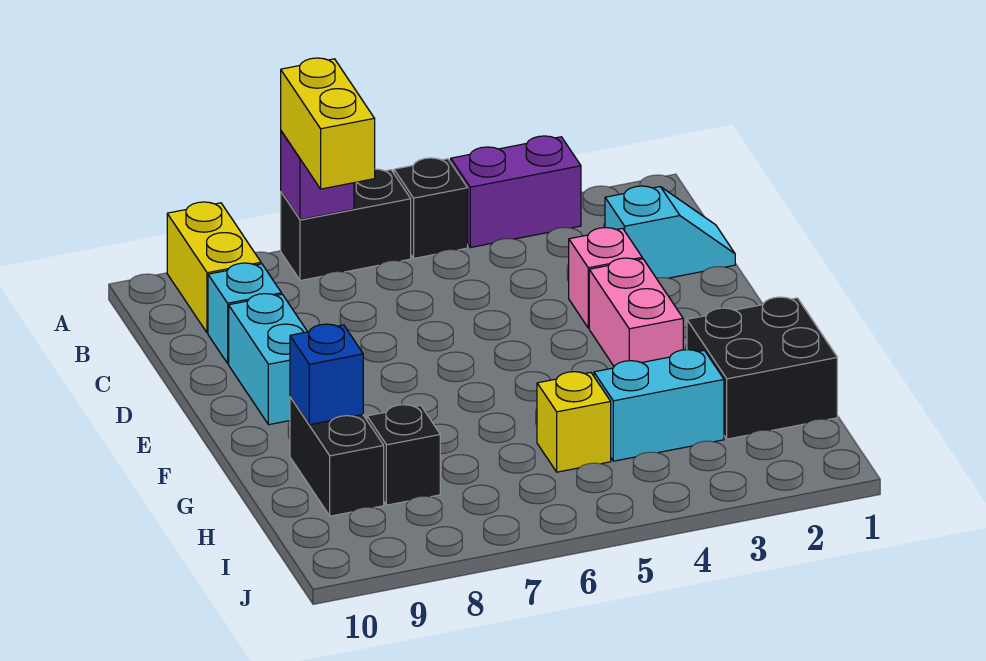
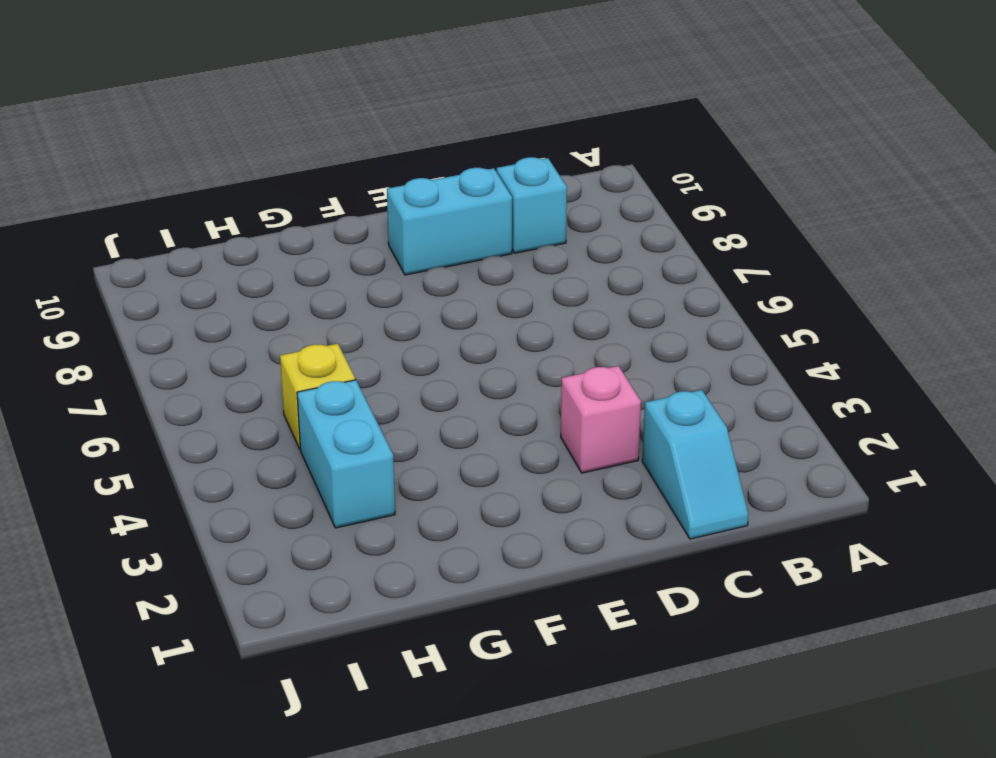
none -> purple brick A3:A4 level 1
none -> black brick A5 level 1
none -> black brick A6:A7 level 1

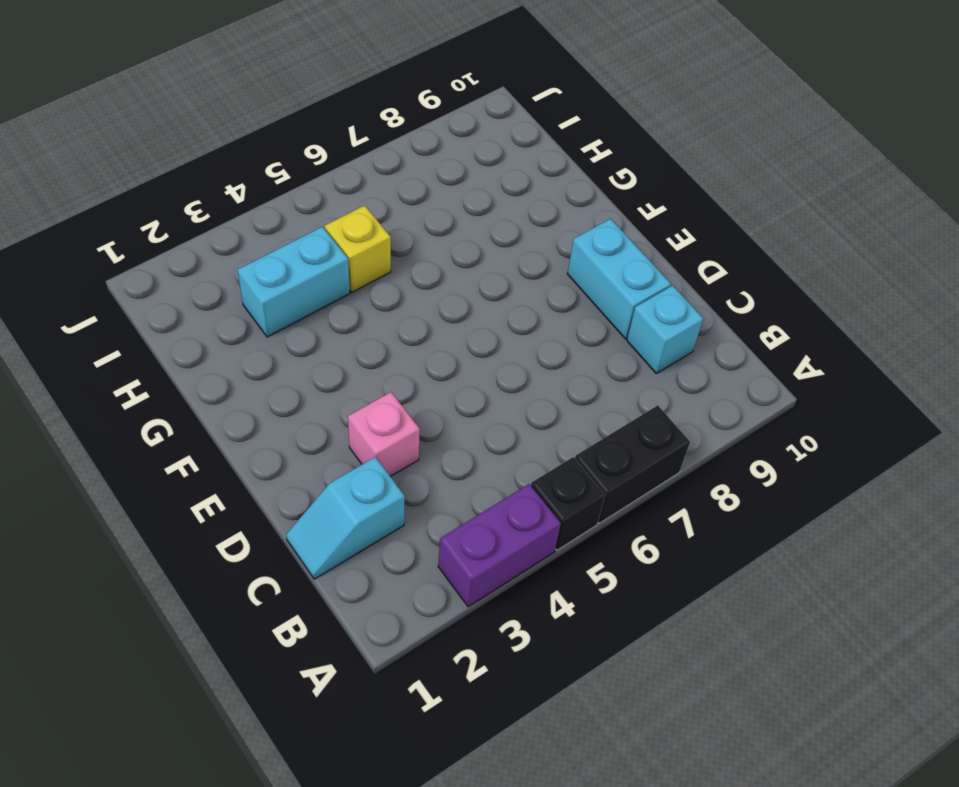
none -> yellow brick A9:B9 level 1
none -> pink brick E3:F3 level 1
none -> black brick G1:H2 level 1

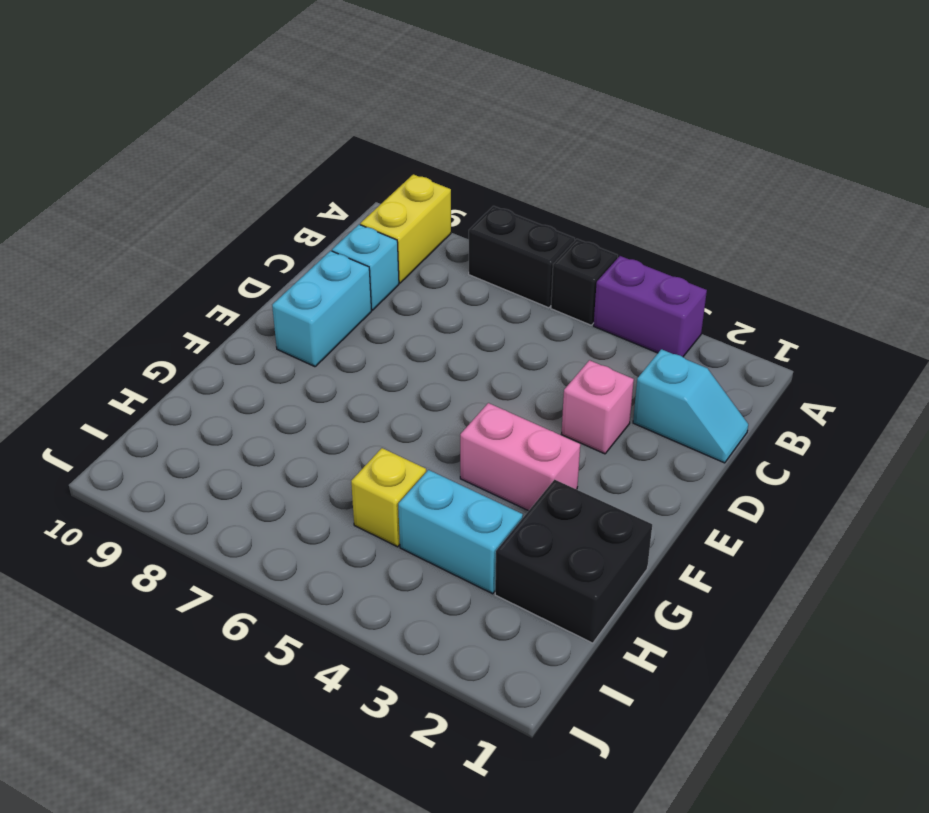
pink brick F3:F4 level 1 -> pink brick E3:F3 level 1
none -> black brick G9:H9 level 1
none -> black brick H8 level 1
none -> purple brick A7 level 2

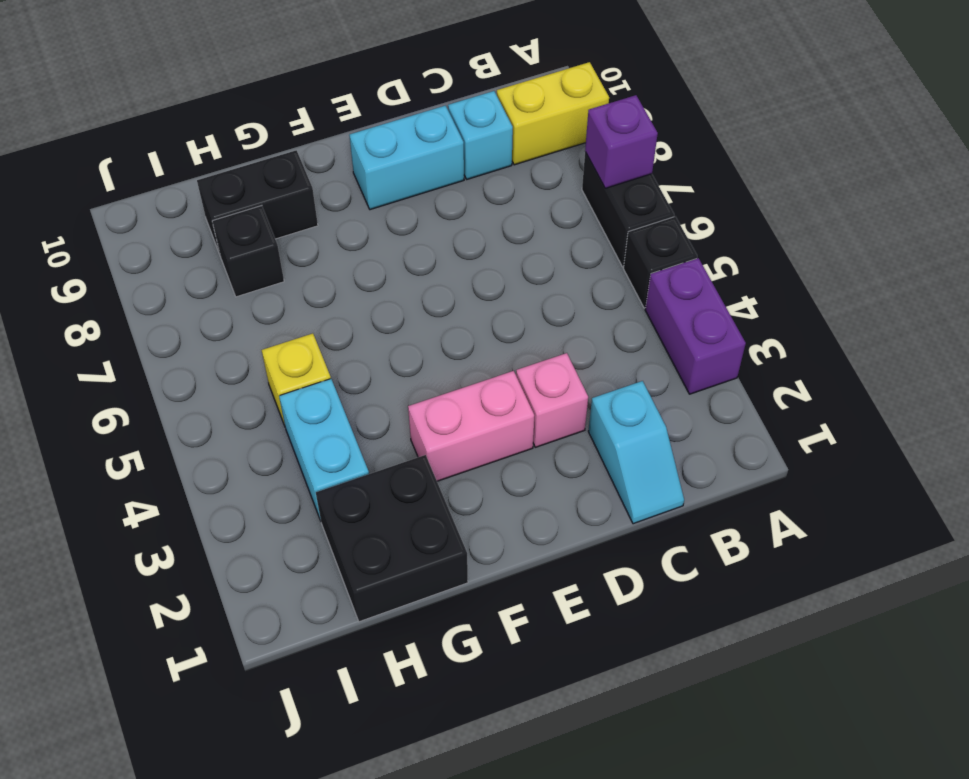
none -> blue brick G9 level 2
none -> yellow brick A7:B7 level 3

